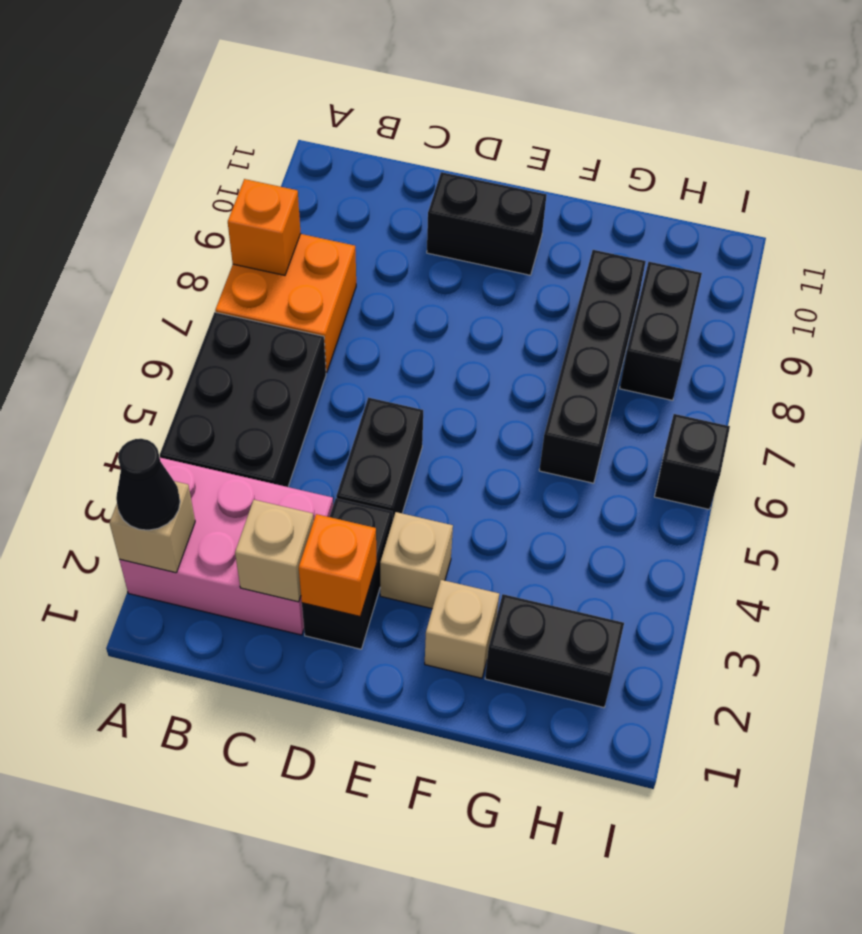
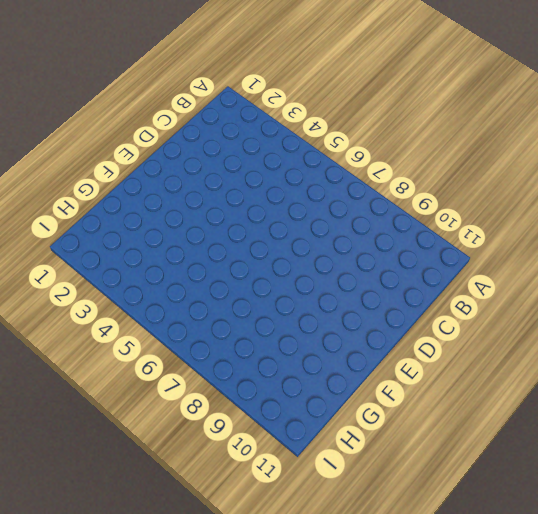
none -> pink brick A2:C3 level 1
none -> black brick A4:B6 level 1
none -> orange brick A7:B8 level 1

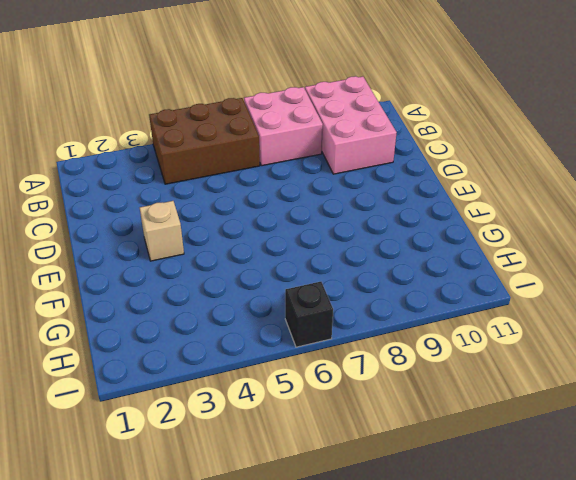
brown brick A4:B6 level 1 -> black brick A4:B6 level 1
pink brick A7:B8 level 1 -> orange brick A7:B8 level 1
pink brick A9:C10 level 1 -> pink brick A2:C3 level 1
none -> black brick D2:D3 level 1
none -> black brick D4:D5 level 1
none -> black brick D10:E10 level 1

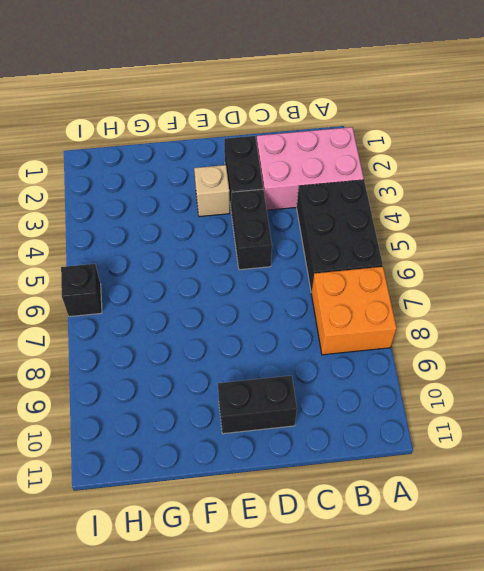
none -> tan brick F2 level 1
none -> black brick G2:H2 level 1
none -> black brick G6:G9 level 1

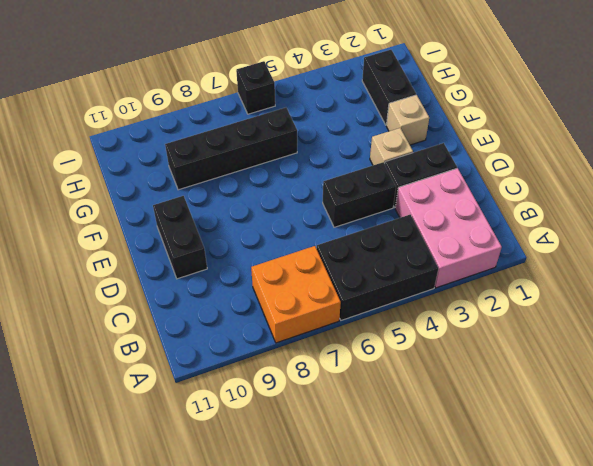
none -> black brick H8:H9 level 1
none -> tan brick A2 level 2
none -> orange brick A8 level 2

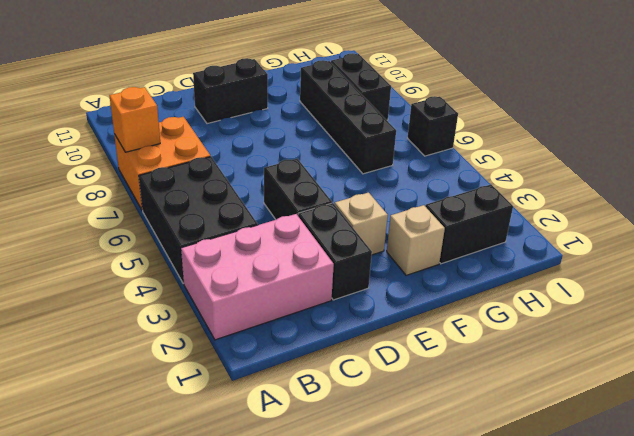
none -> tan brick A2 level 2
none -> tan brick C2 level 2
none -> orange brick D2 level 2

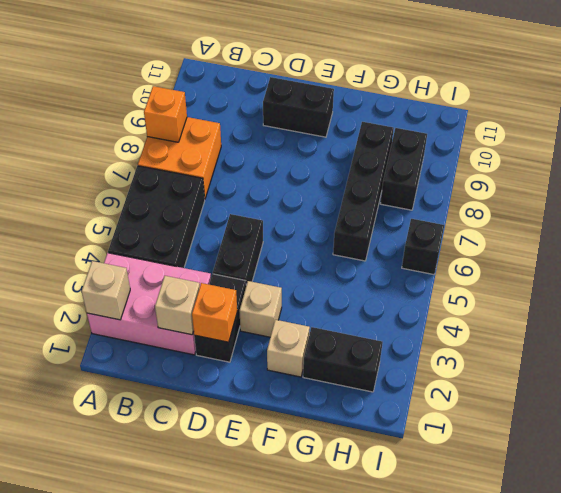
none -> black cone A2 level 3

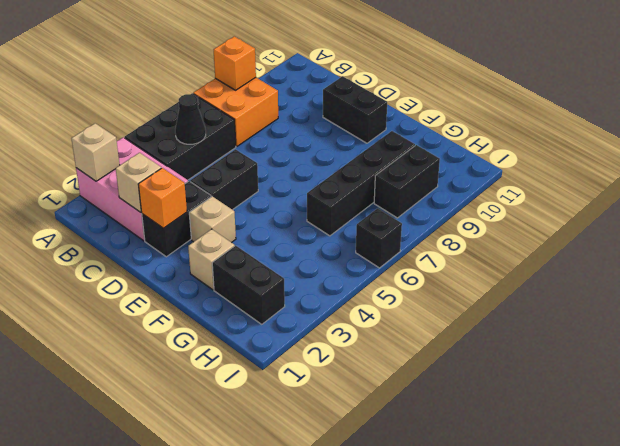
black cone B5 level 2 -> black cone A2 level 3

